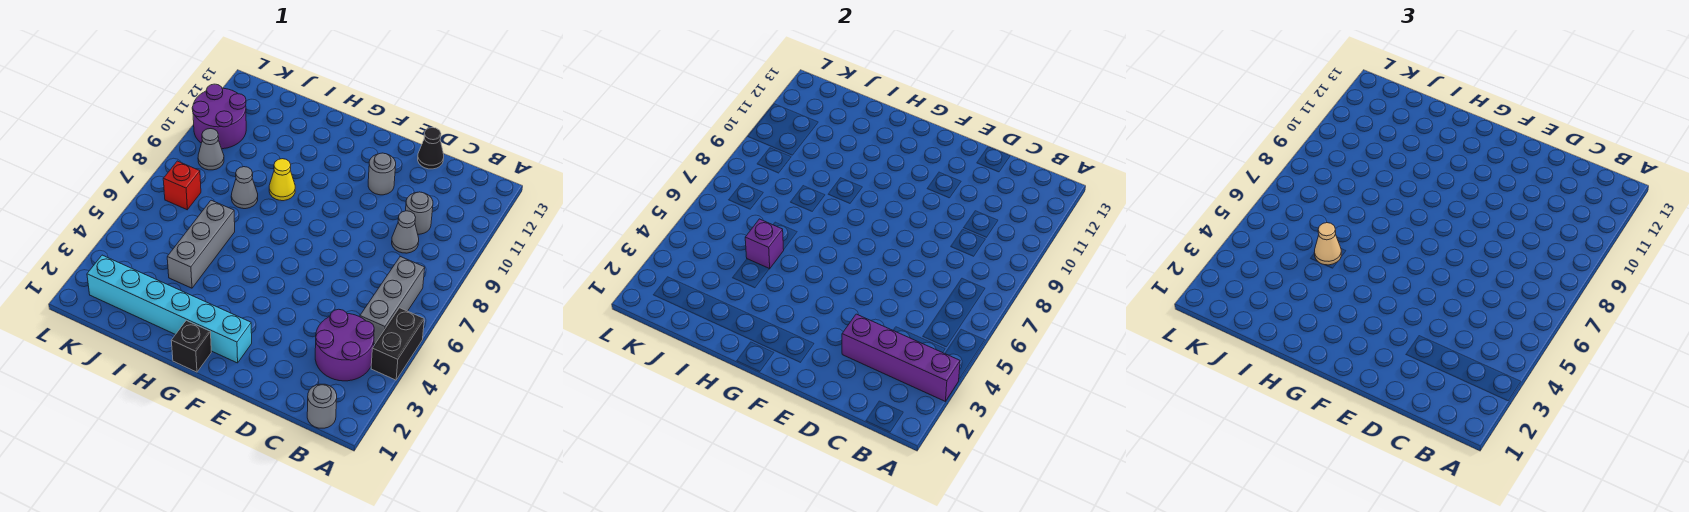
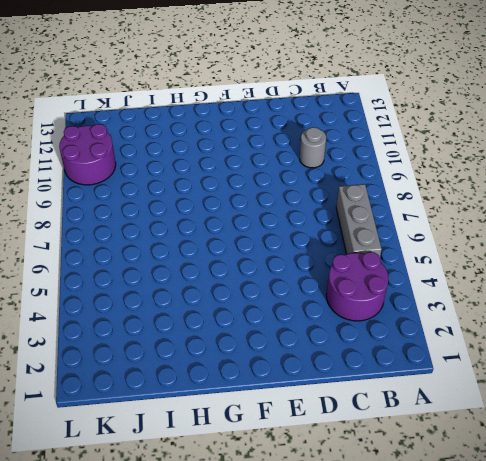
none -> black brick A4:A5 level 1
none -> grey round brick B1 level 1
none -> grey cone C9 level 1

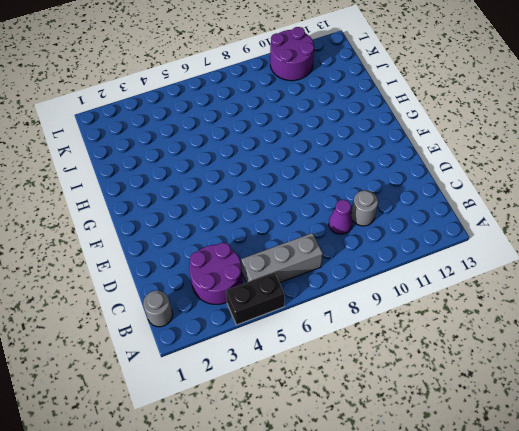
purple cone C9 level 1 -> grey cone C9 level 1
none -> black cone D13 level 1
none -> grey round brick E11 level 1
none -> cyan brick F2:K2 level 1

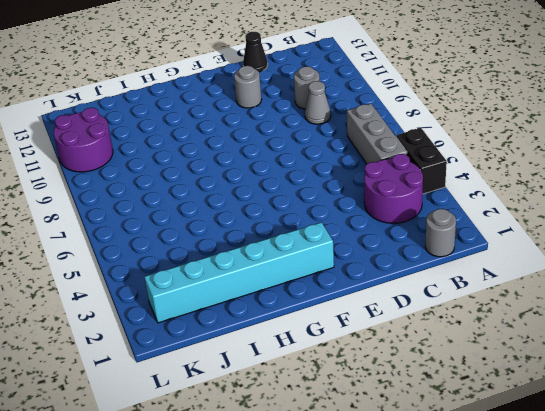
none -> black brick G1 level 1
none -> yellow cone H9 level 1
none -> grey brick I4:I6 level 1

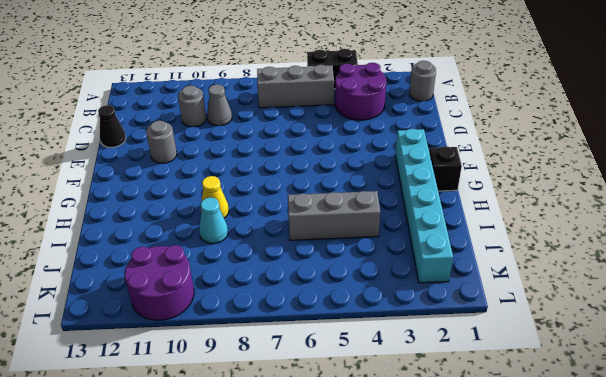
cyan cone I9 level 1 -> none
none -> grey cone I8 level 1
none -> red brick K7 level 1
none -> grey cone K9 level 1

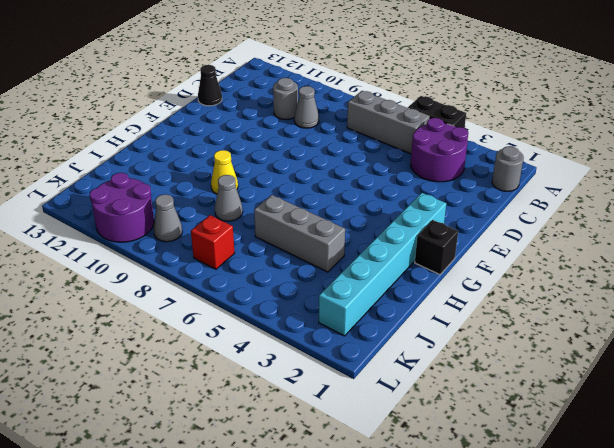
none -> grey round brick E11 level 1
none -> purple brick A3:D3 level 2
none -> purple brick I5 level 2

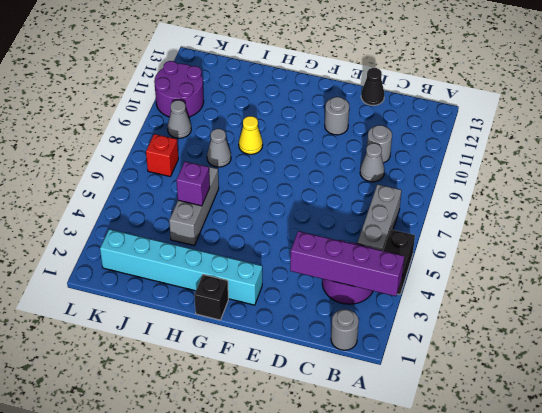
none -> tan cone I5 level 3

